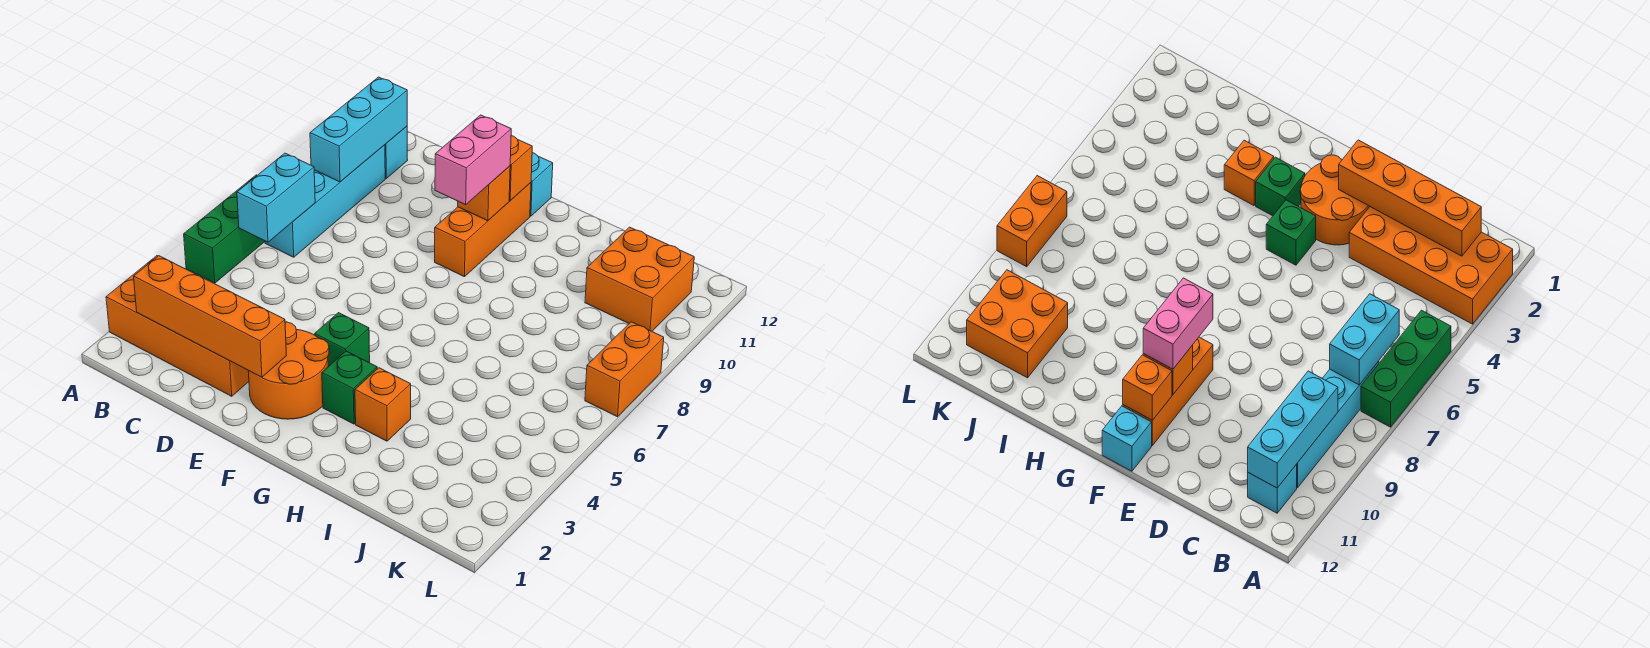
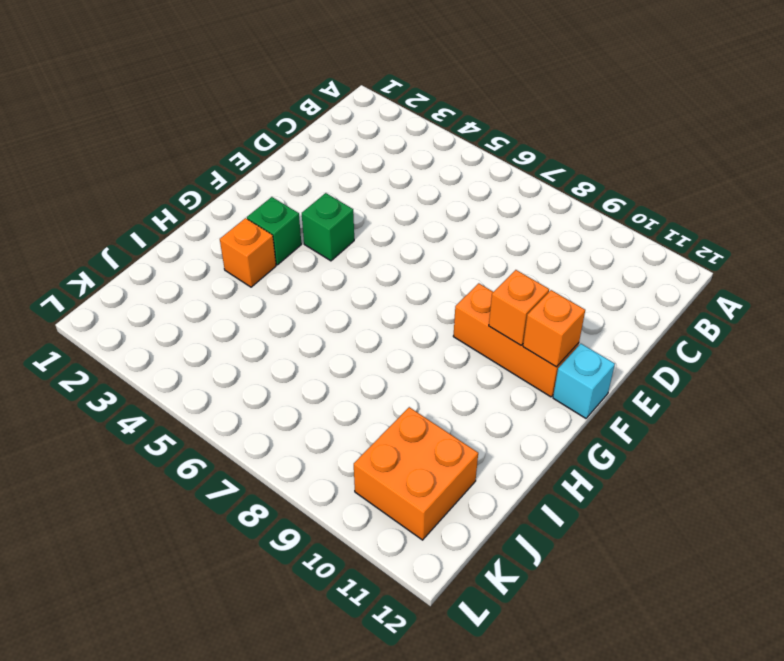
none -> orange brick A2:D3 level 1
none -> green brick A5:A7 level 1
none -> cyan brick B7:B10 level 1

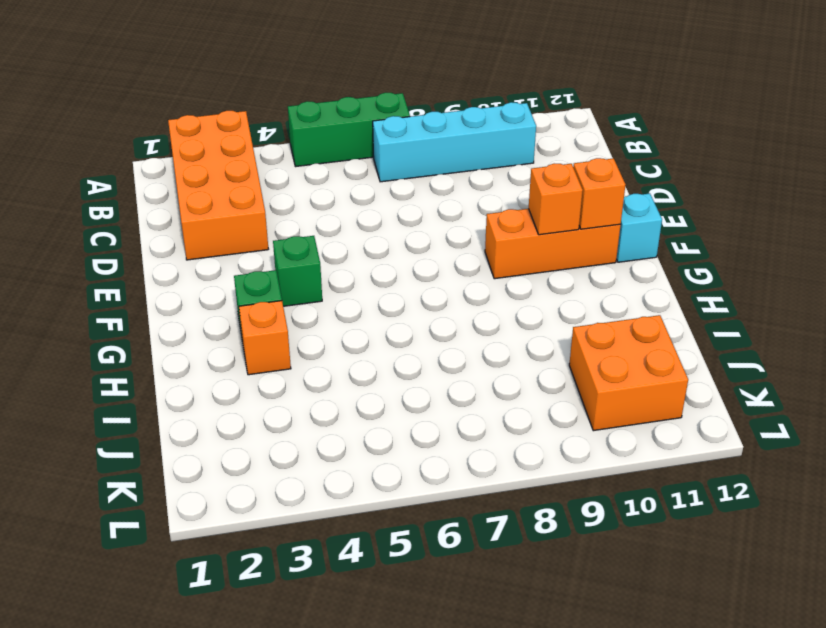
none -> cyan brick B11 level 1
none -> orange round brick E2:F3 level 1
none -> orange brick L7:L8 level 1

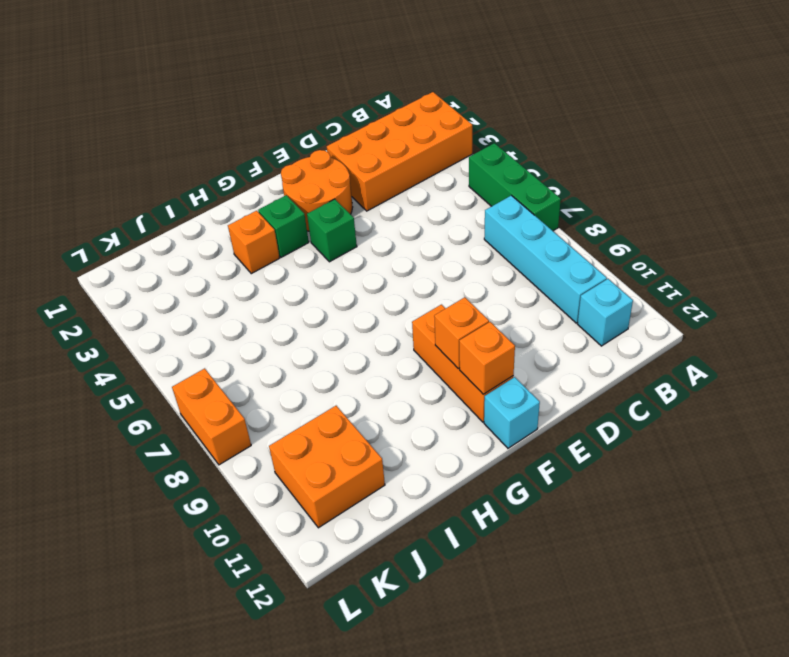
none -> orange brick B2:E2 level 2
none -> cyan brick B6:B7 level 2
none -> cyan brick B9:B11 level 2

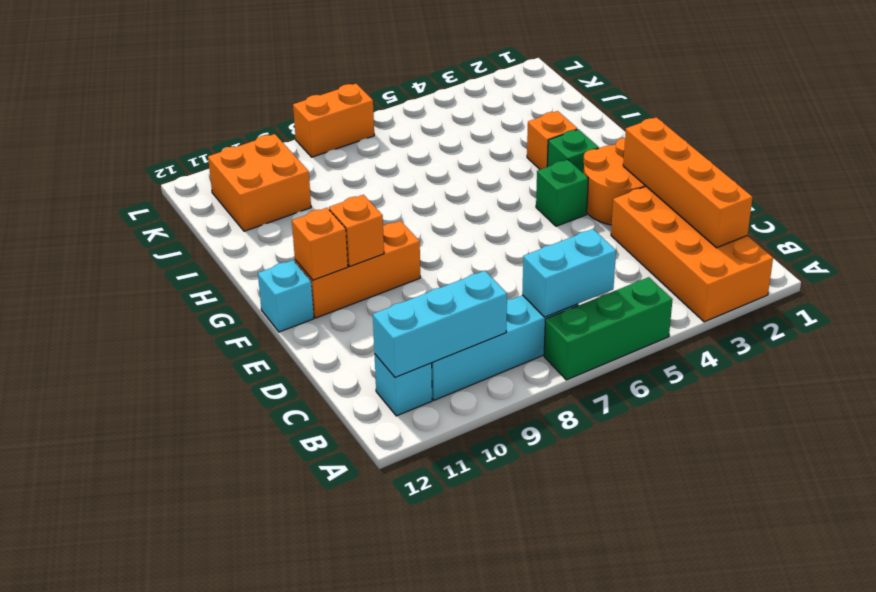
none -> pink brick F9:F10 level 3

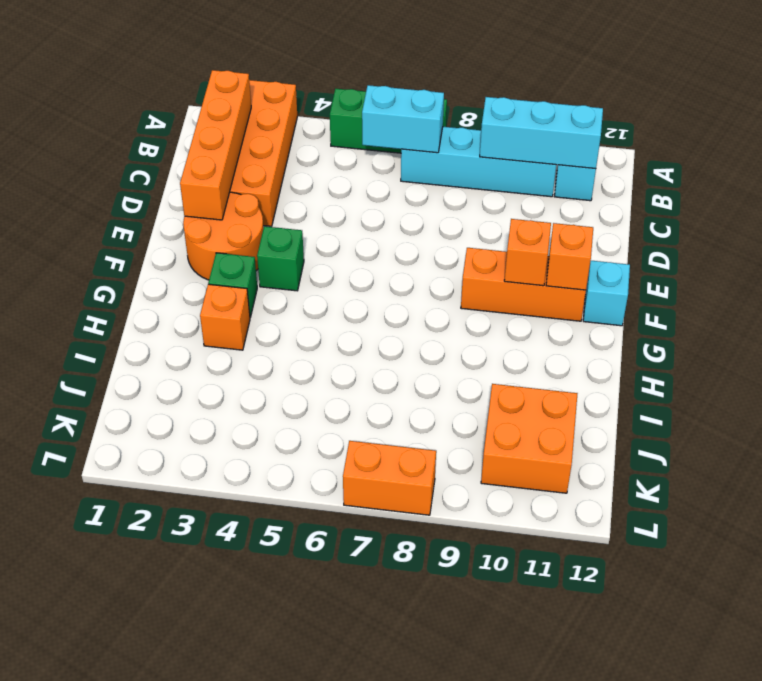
none -> pink brick F9:F10 level 3

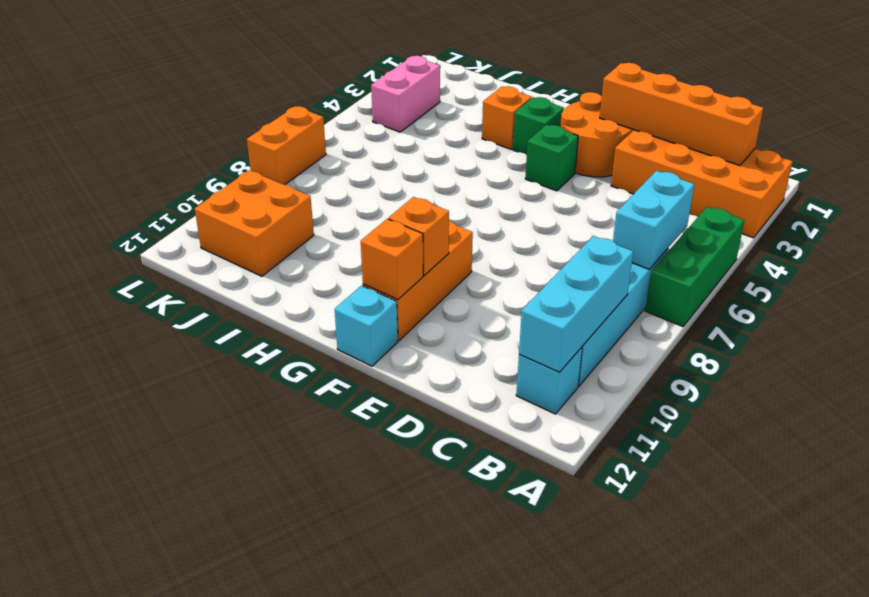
pink brick K3:K4 level 1 -> pink brick F9:F10 level 3

